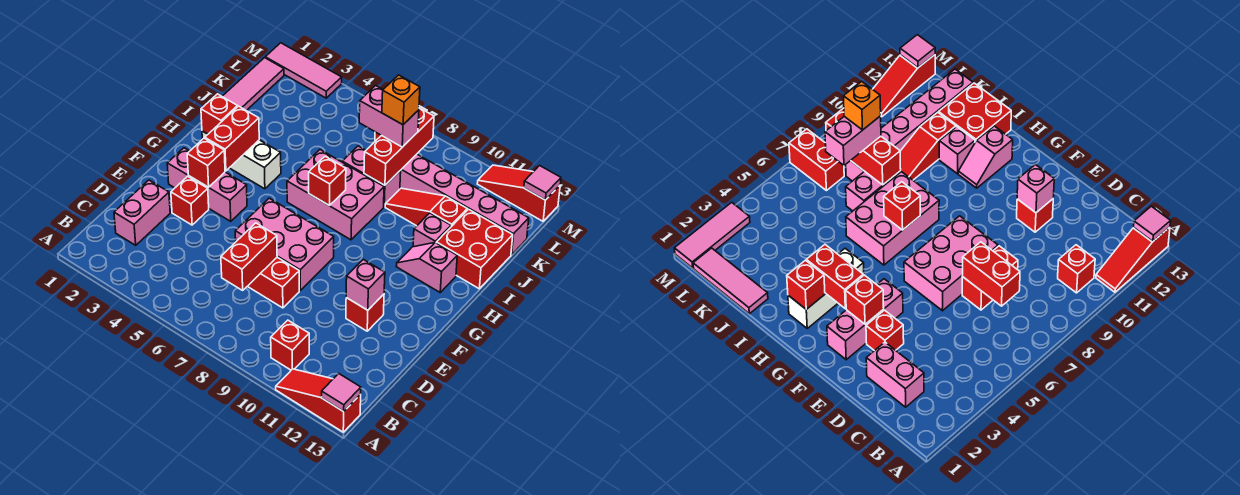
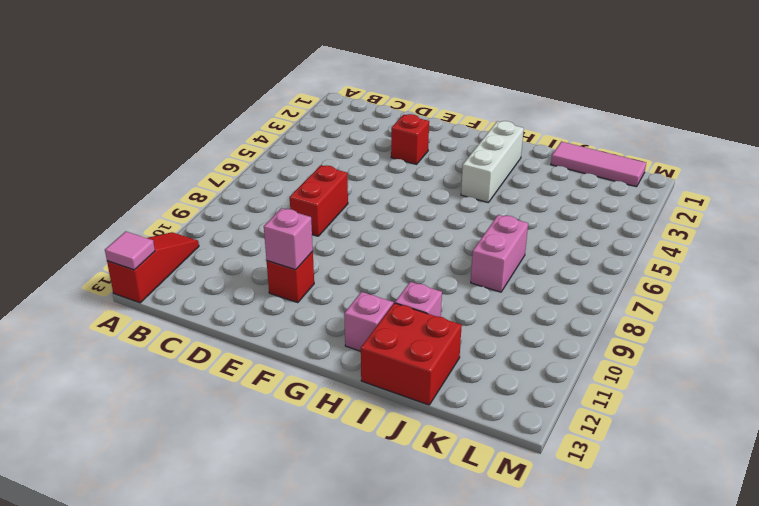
none -> red brick B10 level 1
none -> pink brick C2:D2 level 1
none -> pink brick E6:F8 level 1
none -> pink brick F2:F4 level 1

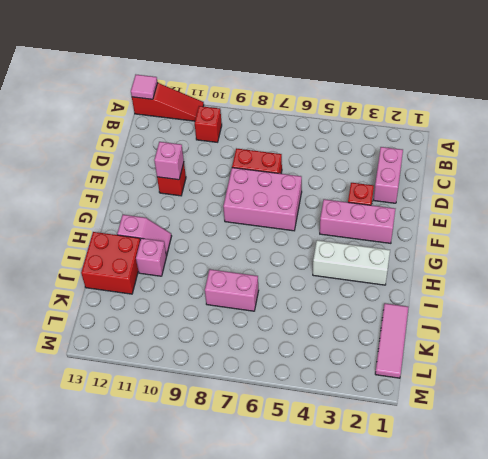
none -> pink brick H6:I8 level 1
none -> red slope J9:J11 level 1 top 11
none -> pink brick K8:K13 level 1
none -> red brick L7:M7 level 1

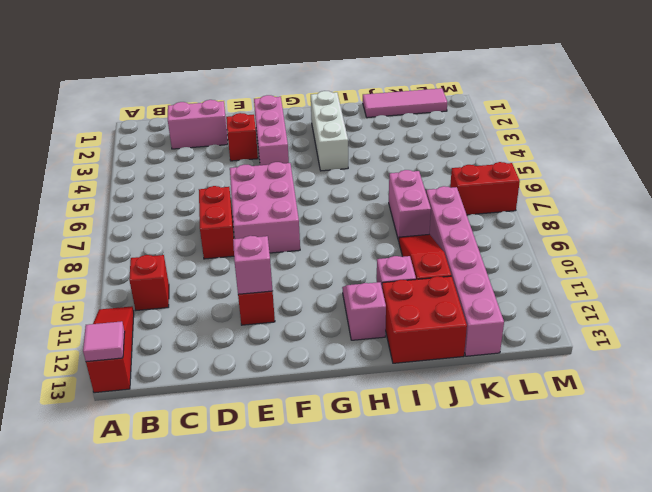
none -> pink brick H6:I8 level 1
none -> pink tile M1:M3 level 1
none -> red slope M11:M13 level 1 top 13
none -> red brick C7:D7 level 2

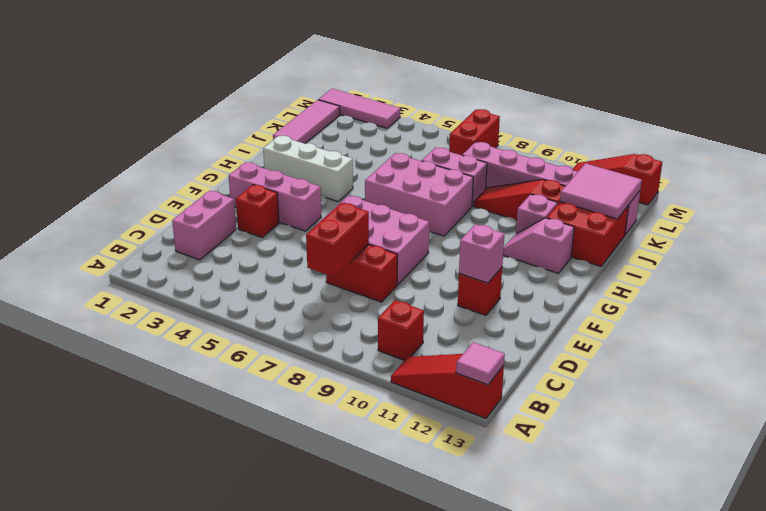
pink tile J12:K13 level 2 -> none
none -> red brick F3 level 2
none -> red brick G3:H3 level 2
none -> red brick H2 level 2
none -> red brick H7 level 2

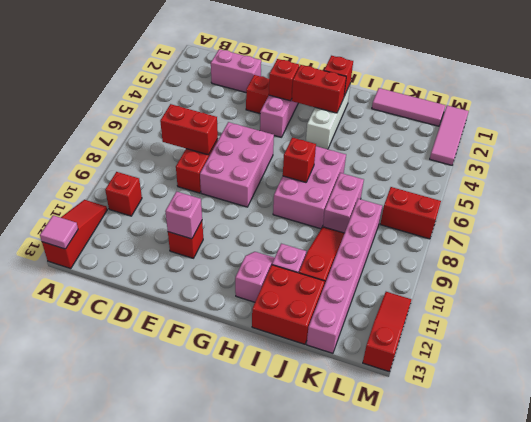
none -> red brick J8:L8 level 2
none -> pink tile M13 level 2
none -> pink brick K7:K8 level 3
none -> orange brick K8 level 4

